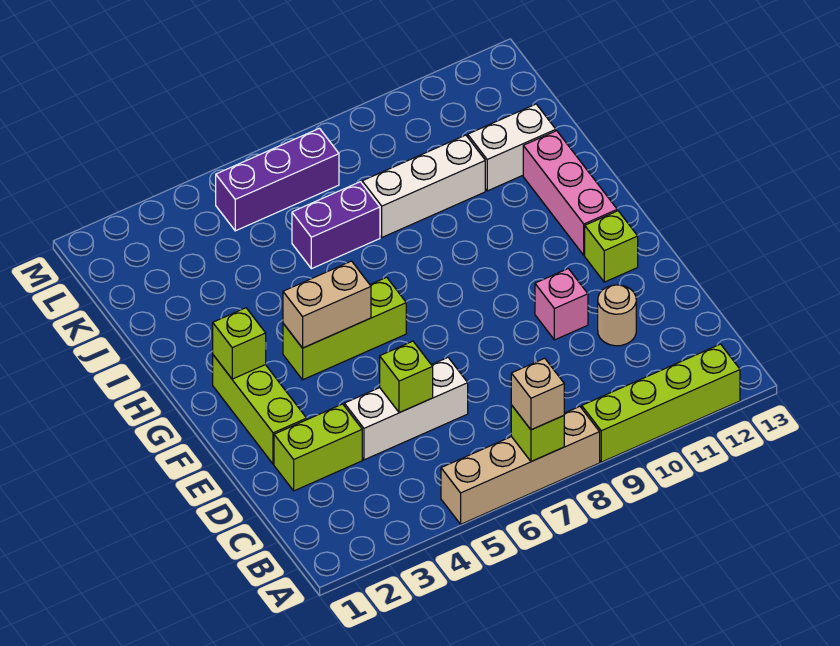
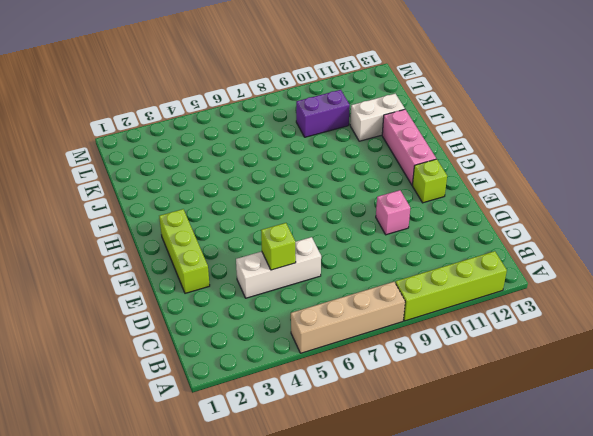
purple brick K9:K10 level 1 -> purple brick J6:J7 level 1
none -> lime brick D2:D3 level 1
none -> tan round brick D11 level 1
none -> lime brick G4:G6 level 1

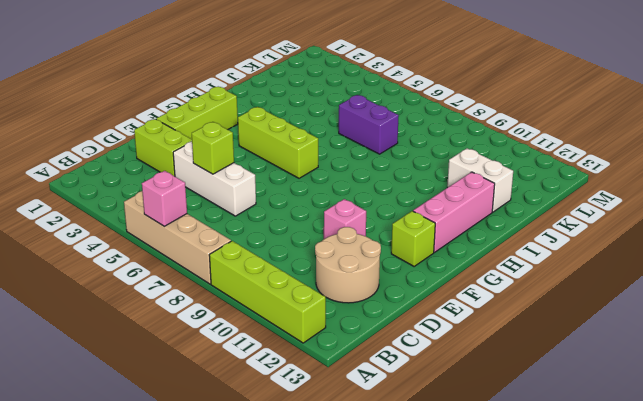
pink brick A6 level 2 -> none
tan round brick C11:D12 level 1 -> tan round brick D11 level 1
none -> white brick J8:J10 level 1
none -> purple brick L5:L7 level 1
none -> lime brick A7 level 2

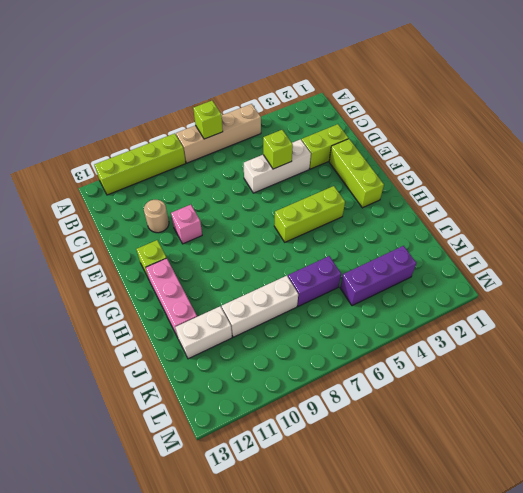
purple brick K3:K5 level 1 -> purple brick L5:L7 level 1
none -> lime brick G2 level 2
none -> tan brick G4:G5 level 2
none -> tan brick A7 level 3

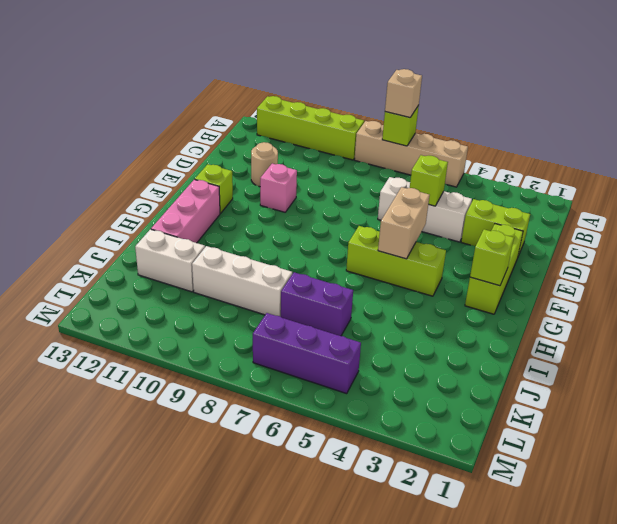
tan brick F5:G5 level 2 -> tan brick G4:G5 level 2

